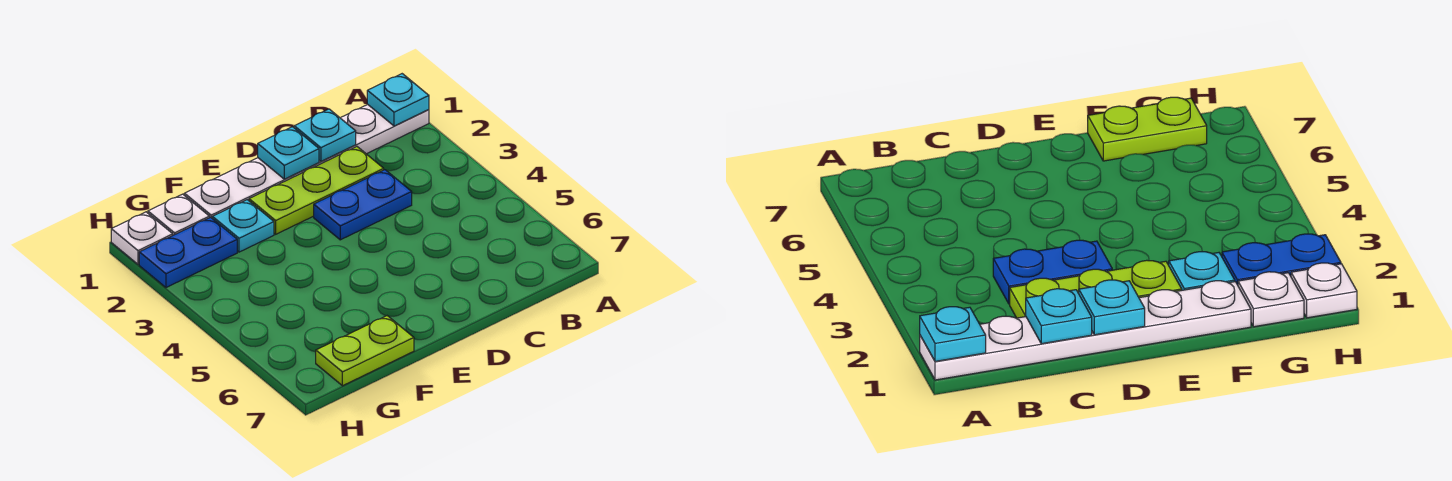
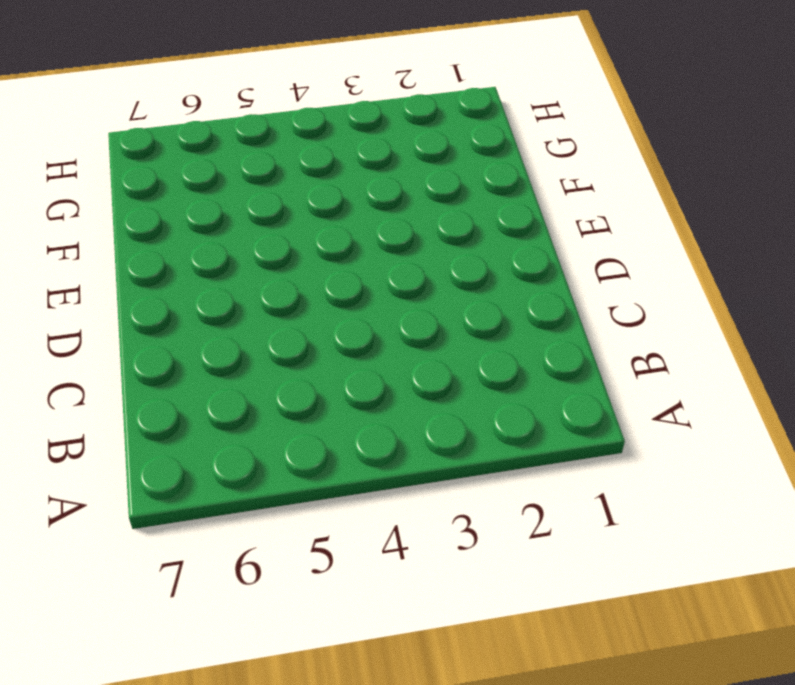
none -> white plate A1:F1 level 1
none -> lime plate C2:E2 level 1

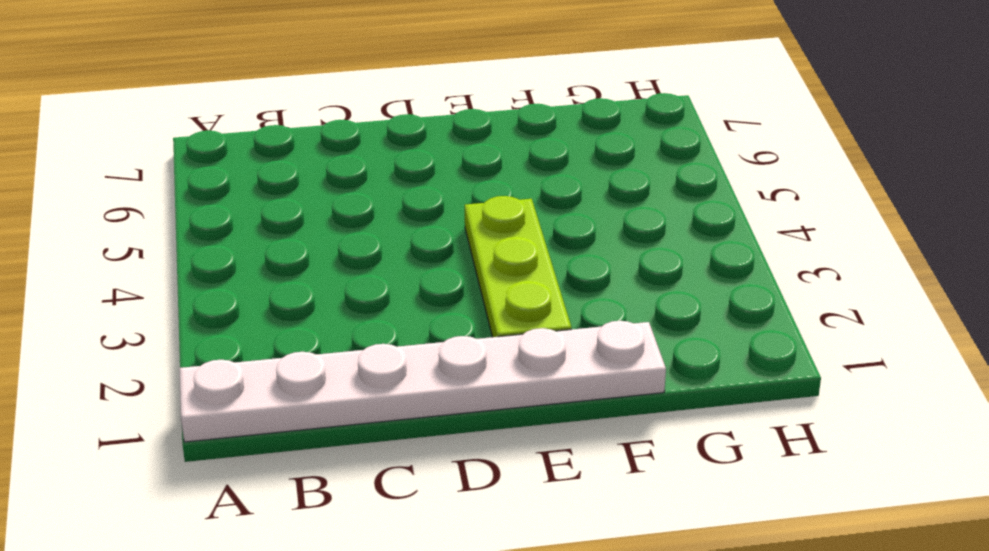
lime plate E2:E4 level 1 -> lime plate C2:E2 level 1
none -> blue plate C3:D3 level 1
none -> cyan plate F2 level 1

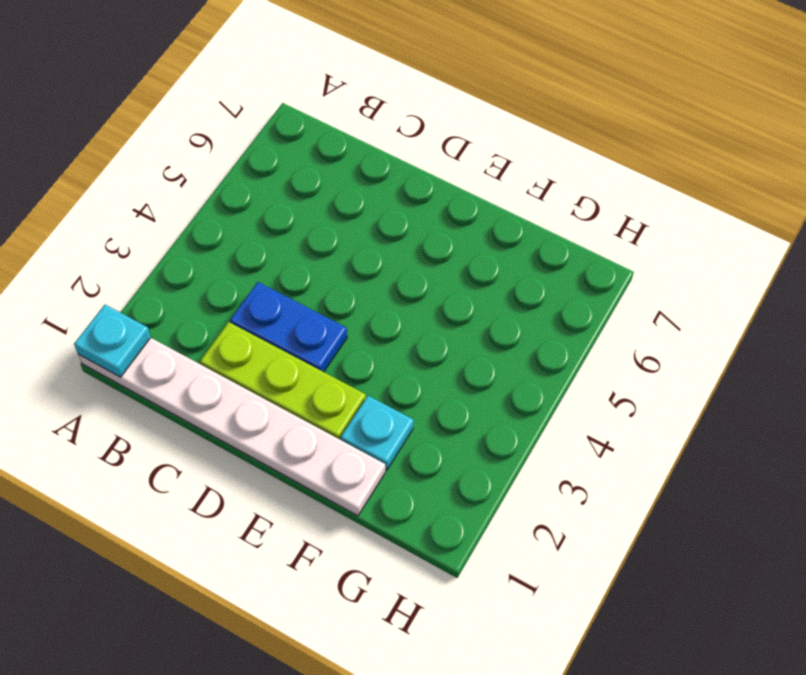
none -> lime plate F7:G7 level 1
none -> white plate G1 level 1

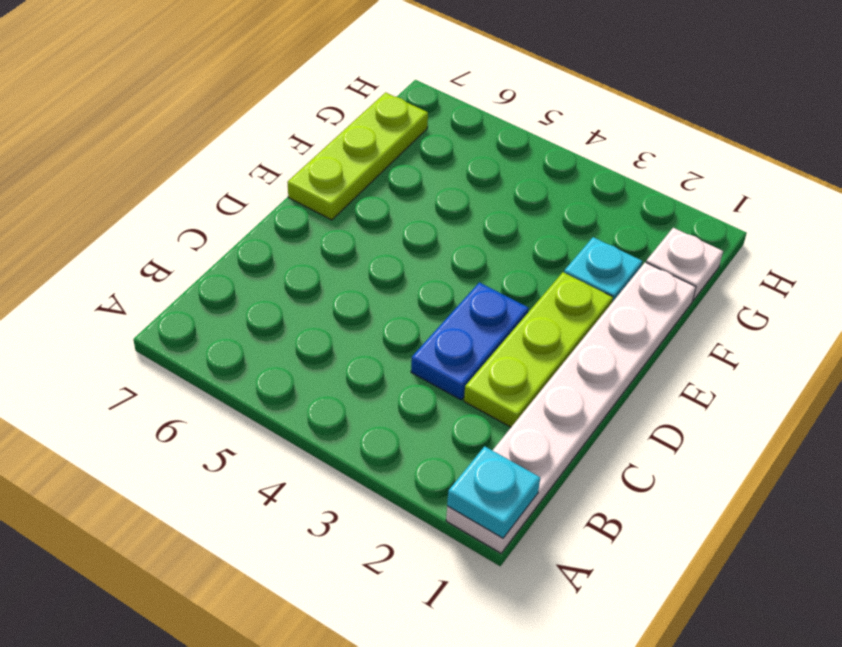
lime plate E7:G7 level 1 -> lime plate F7:G7 level 1
none -> blue plate G2:H2 level 1
none -> white plate H1 level 1

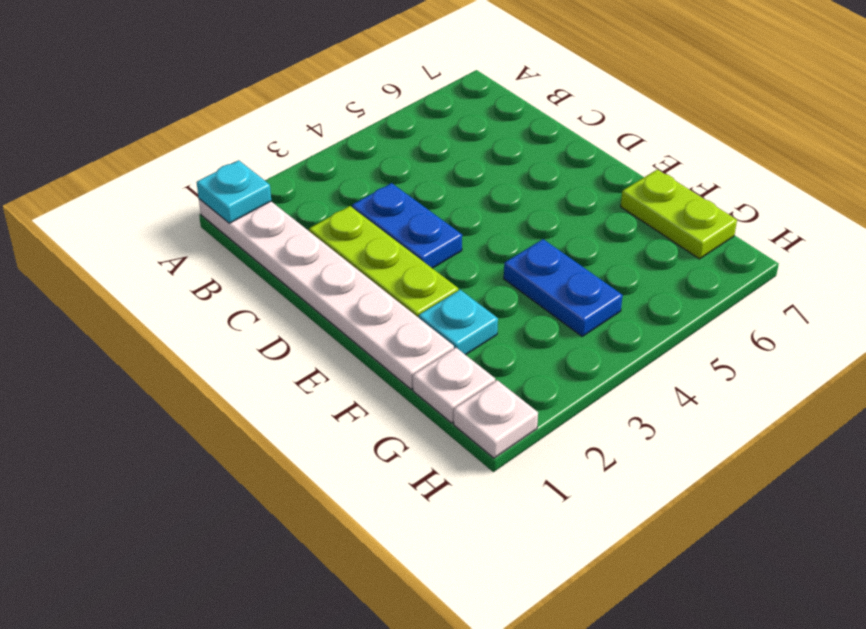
blue plate F4:G4 level 1 -> blue plate G2:H2 level 1
none -> cyan plate C1 level 2
none -> cyan plate D1 level 2

